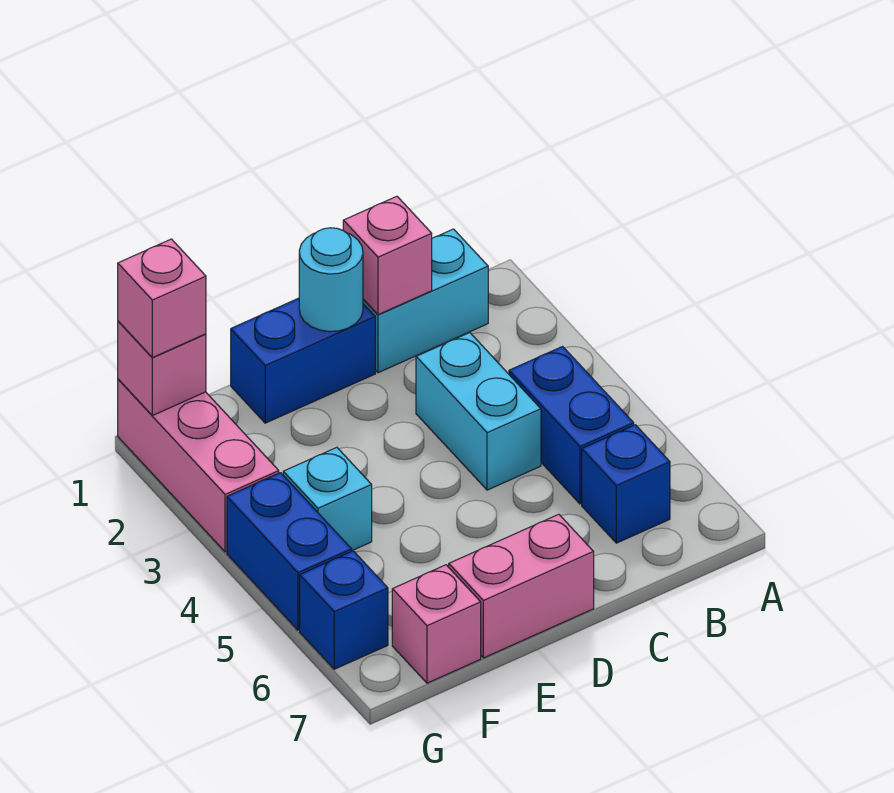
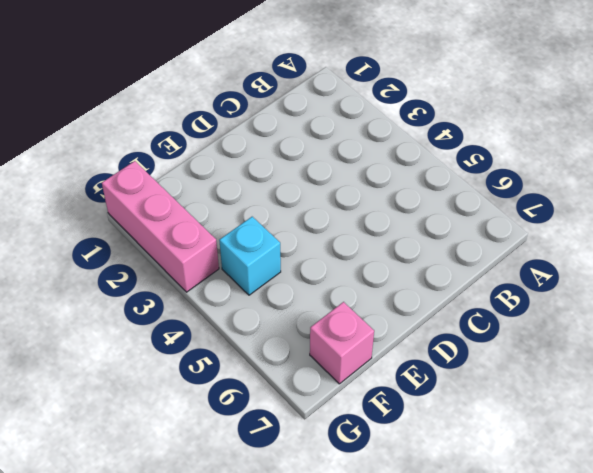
none -> cyan brick B1:C1 level 1
none -> blue brick B4:B5 level 1
none -> blue brick B6 level 1

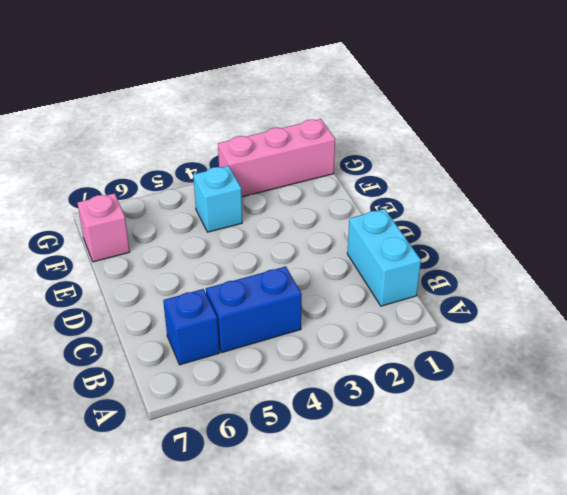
none -> cyan brick C3:C4 level 1
none -> blue brick D1:E1 level 1
none -> pink brick D7:E7 level 1

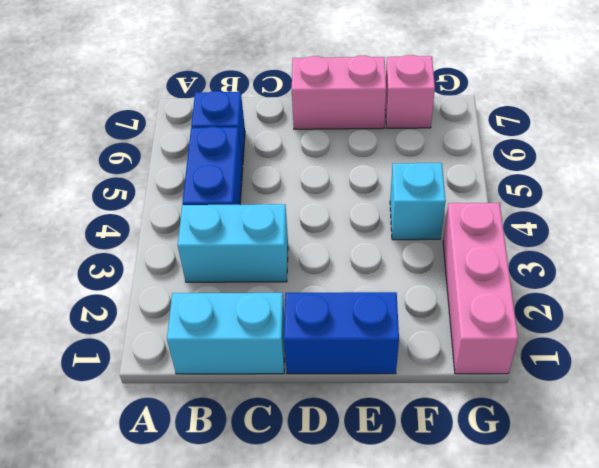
cyan brick B3:C3 level 1 -> cyan brick C3:C4 level 1
none -> blue brick G4:G5 level 1
none -> blue brick G6 level 1
none -> pink brick C1 level 2

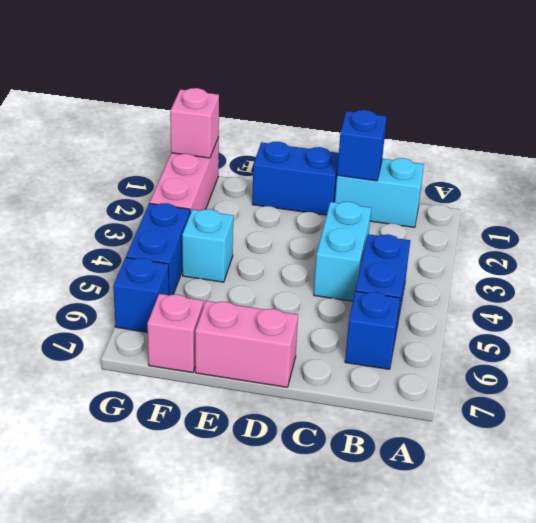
blue brick C1 level 2 -> pink brick C1 level 2
none -> cyan round brick D1 level 2
none -> pink brick G1 level 3

